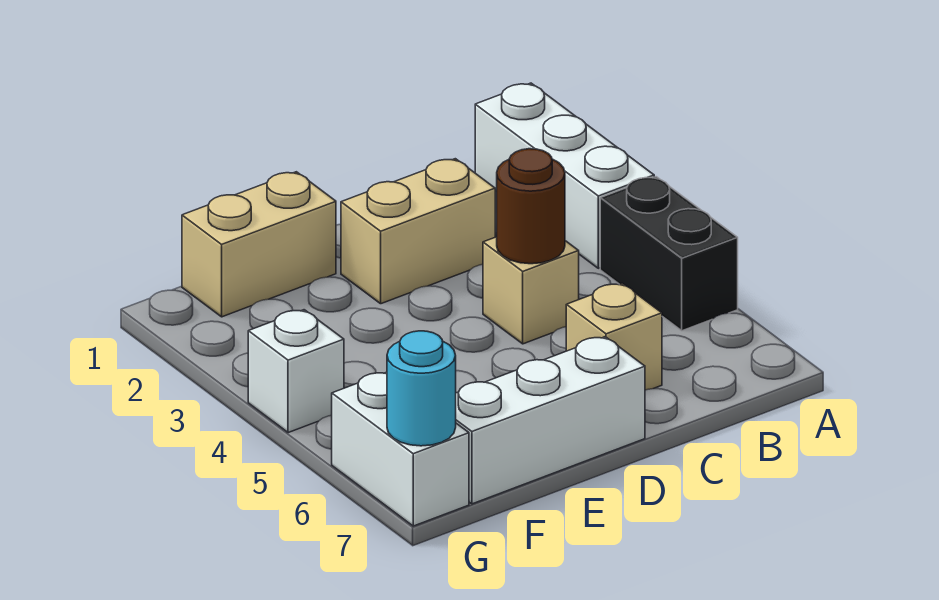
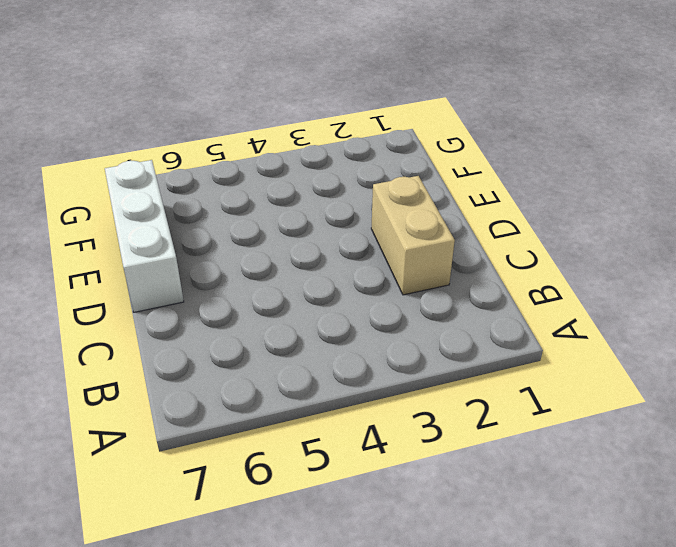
none -> white brick A1:A3 level 1
none -> black brick A4:A5 level 1

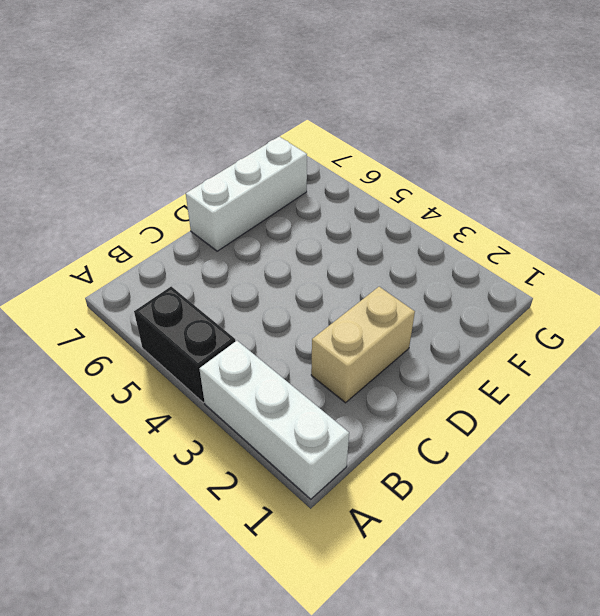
none -> tan brick C4 level 1
none -> tan brick C6 level 1

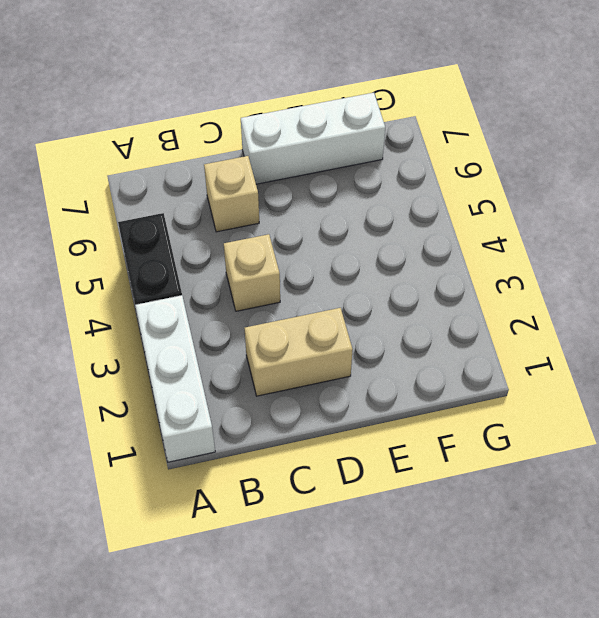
none -> tan brick E1:F1 level 1
none -> white brick G4 level 1

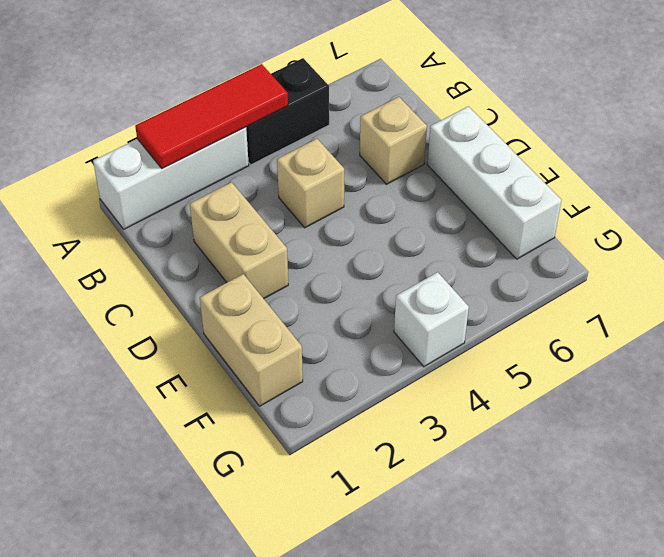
red tile A2:A4 level 2 -> none
none -> white brick G6:G7 level 1
none -> brown round brick C4 level 2

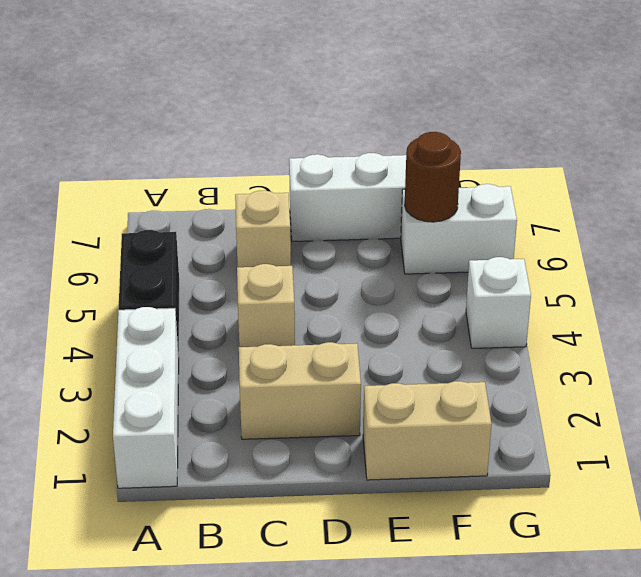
white brick F6:G6 level 1 -> white brick G6:G7 level 1
brown round brick F6 level 2 -> brown round brick C4 level 2
none -> cyan round brick G7 level 2

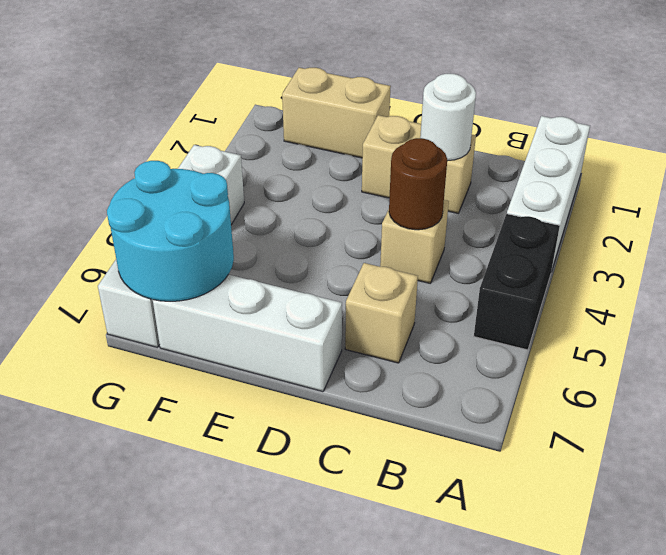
white round brick C2 level 2 -> none
cyan round brick F6:G7 level 2 -> cyan round brick G7 level 2

